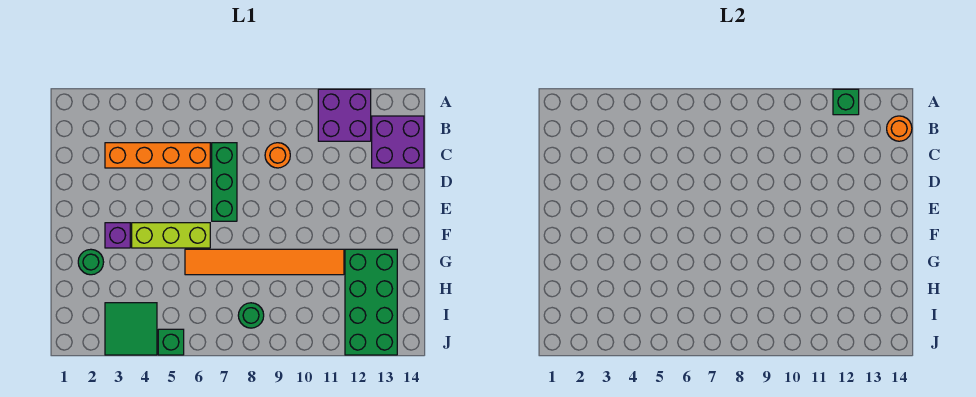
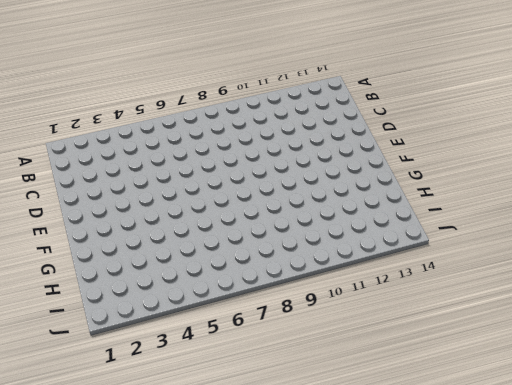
none -> purple brick A11:B12 level 1
none -> purple brick B13:C14 level 1
none -> orange brick C3:C6 level 1

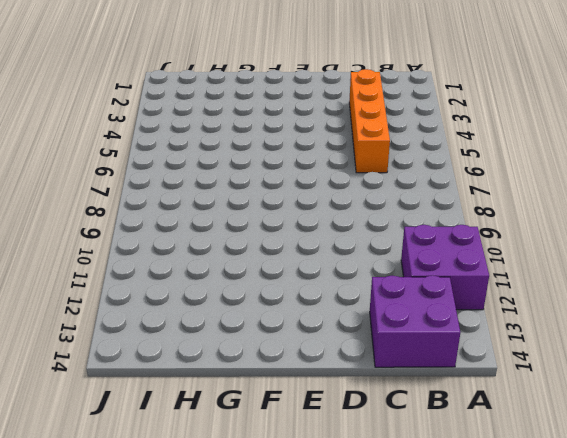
none -> green brick C7:E7 level 1
none -> orange round brick C9 level 1
none -> purple brick F3 level 1

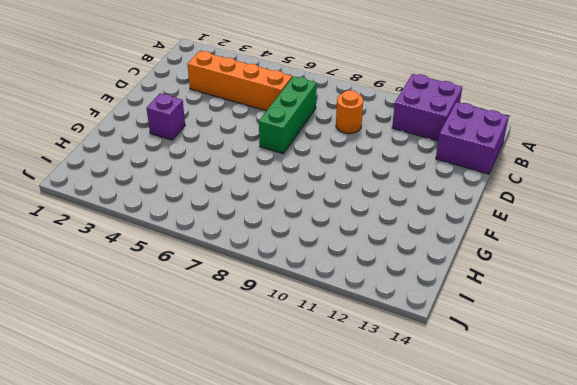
none -> lime brick F4:F6 level 1
none -> green round brick G2 level 1
none -> orange tile G6:G11 level 1

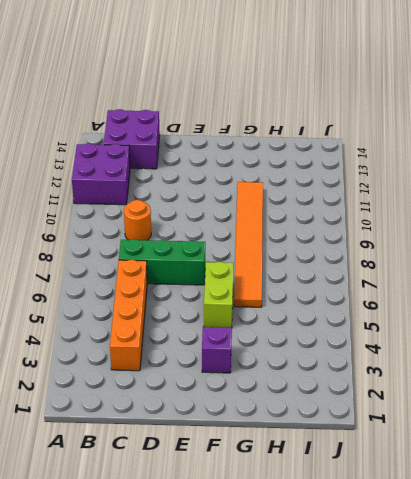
lime brick F5:F6 level 1 -> lime brick F4:F6 level 1
none -> green round brick G2 level 1
none -> green brick G12:J13 level 1
none -> green tile I3:J4 level 1

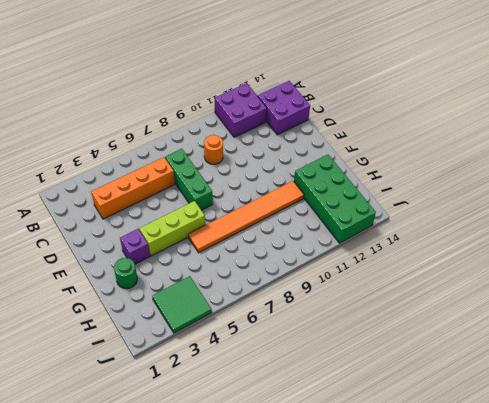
none -> green round brick I8 level 1
none -> green brick J5 level 1
none -> green brick A12 level 2

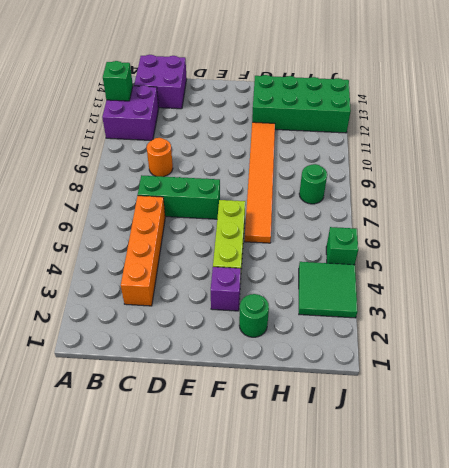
none -> orange round brick B14 level 2

